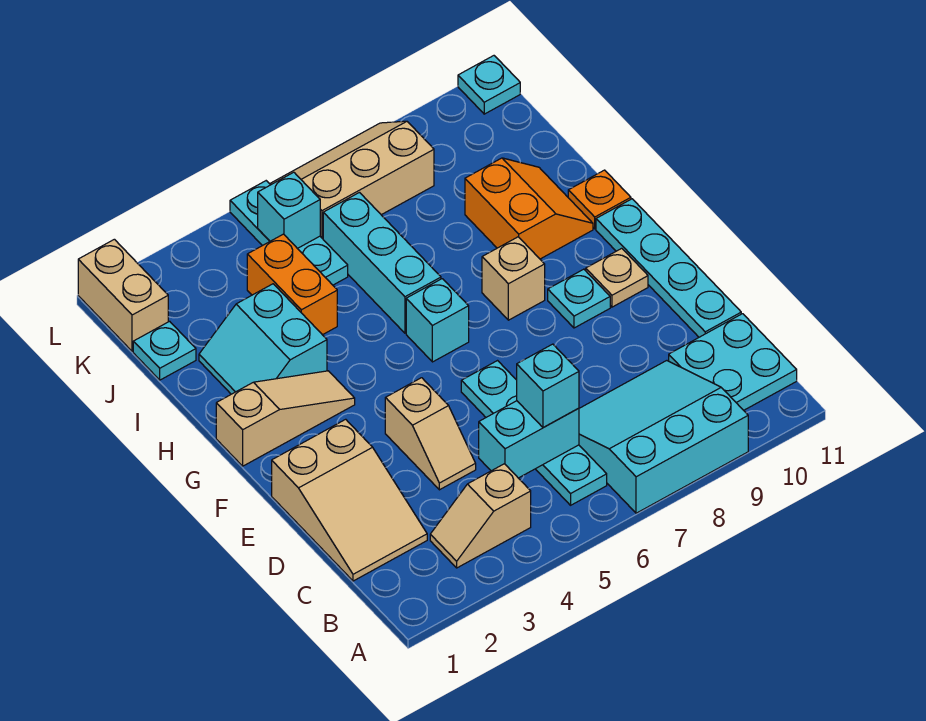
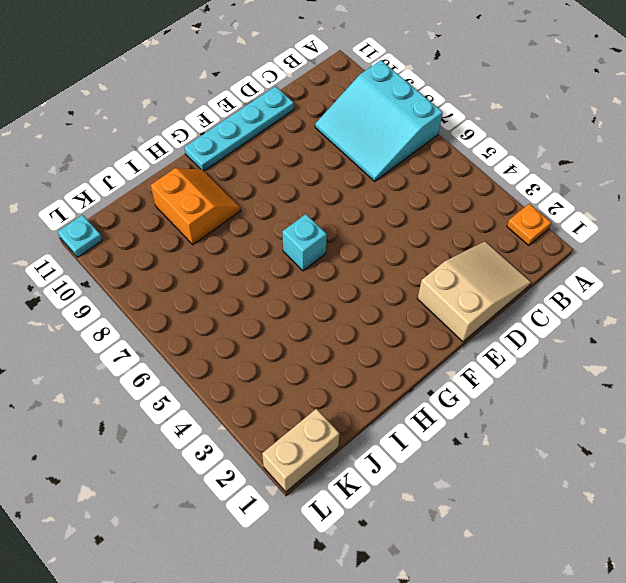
orange plate A2 level 1 -> orange plate H11 level 1
orange slope H9:I10 level 1 top I -> orange slope H9:I10 level 1 top 9
none -> tan slope B3:B4 level 1 top 4
none -> cyan plate B6:E6 level 1
none -> cyan plate B10:C11 level 1

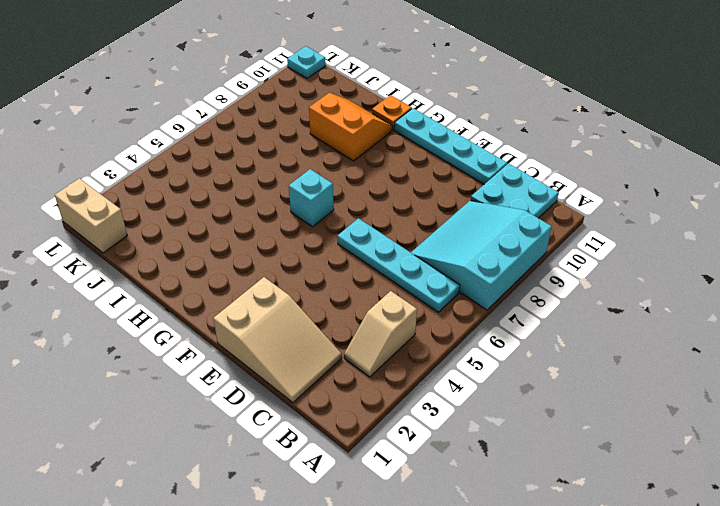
none -> tan slope D4:E4 level 1 top E
none -> cyan plate F9 level 1
none -> tan plate F10 level 1

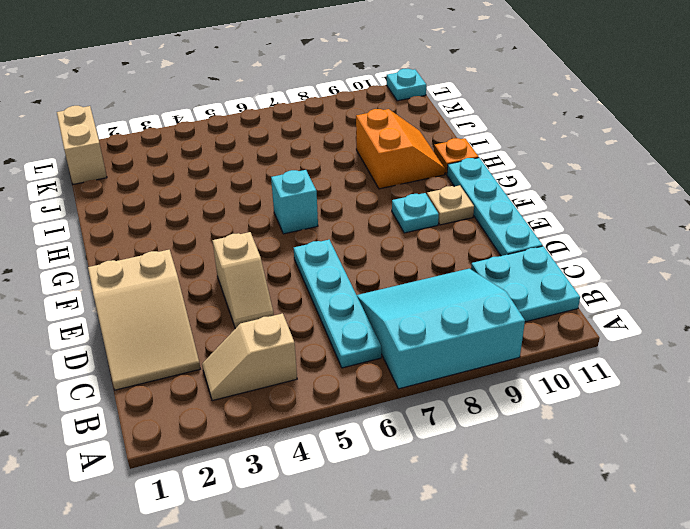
none -> tan slope G1:G3 level 1 top 1
none -> tan brick G8 level 1
none -> cyan slope H2:I3 level 1 top 3

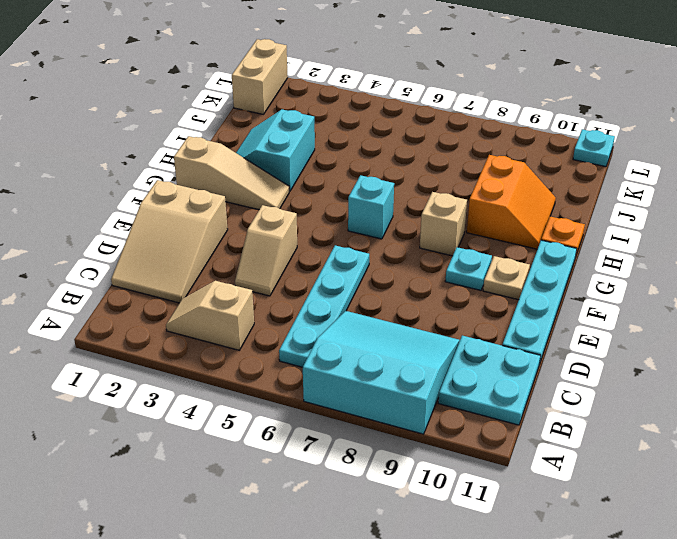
none -> cyan brick H6:J6 level 1
none -> orange brick I4:J4 level 1
none -> cyan plate J1 level 1

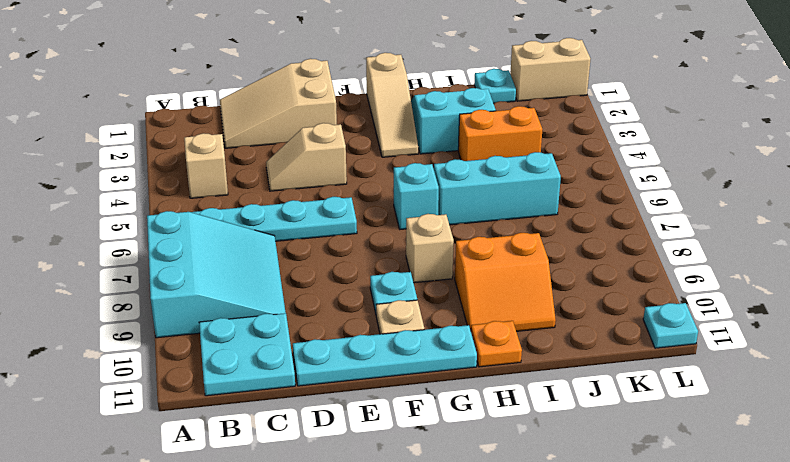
none -> cyan plate J5:L5 level 1
none -> tan slope K6:L8 level 1 top K
none -> cyan brick C5:C6 level 2

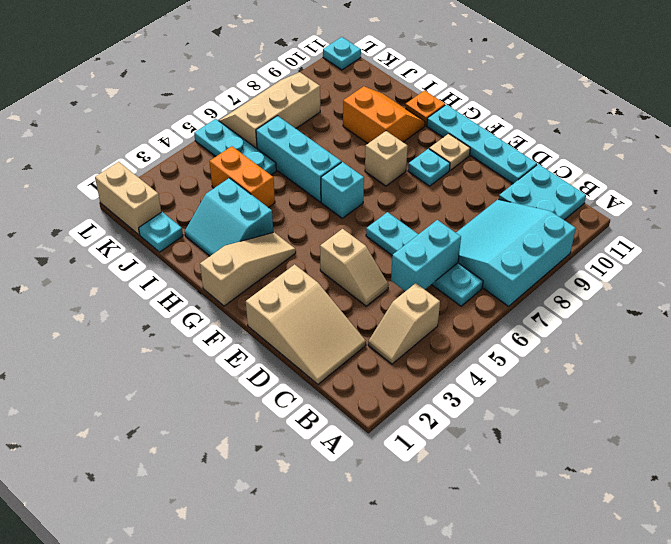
none -> cyan brick K5 level 2
none -> cyan brick C6 level 3

